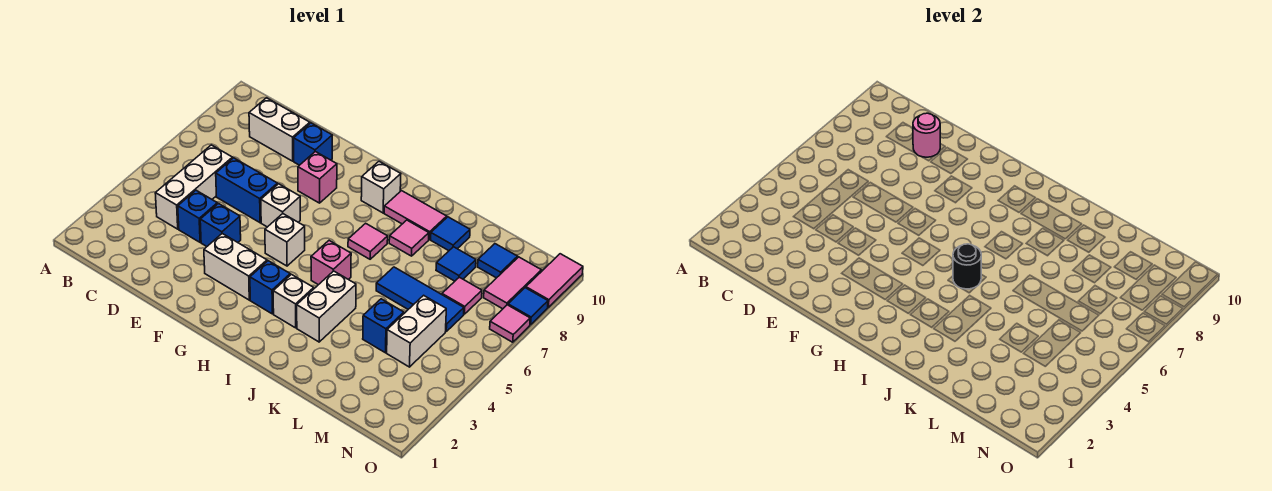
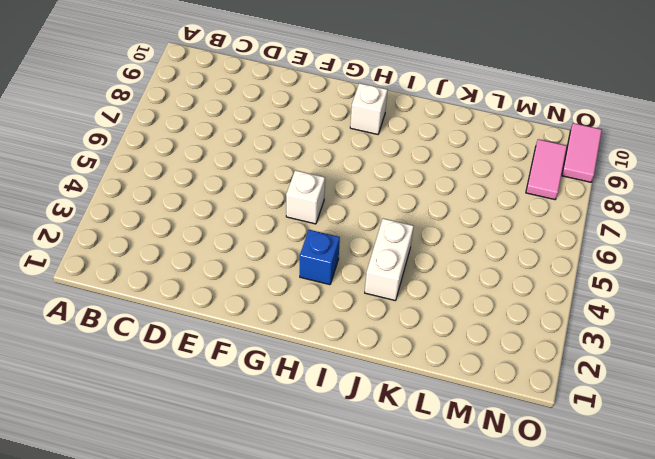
none -> white brick C4:C6 level 1
none -> white brick C9:D9 level 1
none -> blue brick D4 level 1
none -> blue brick D6:E6 level 1

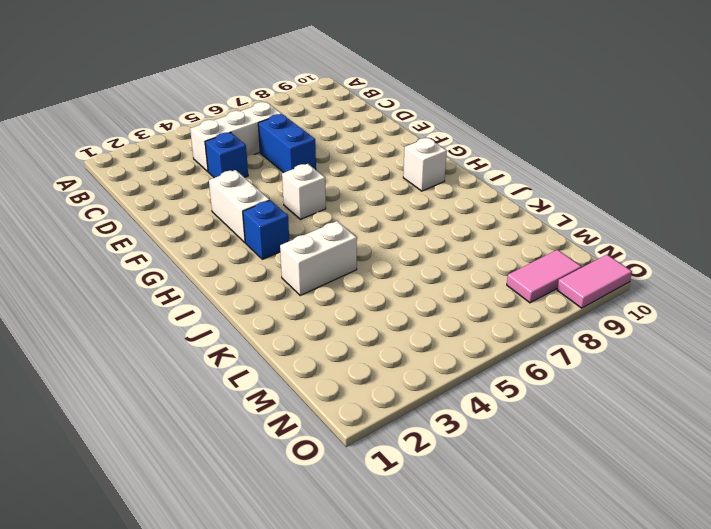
none -> white brick C9:D9 level 1
none -> blue brick E4 level 1
none -> blue brick E9 level 1
none -> white brick F6 level 1

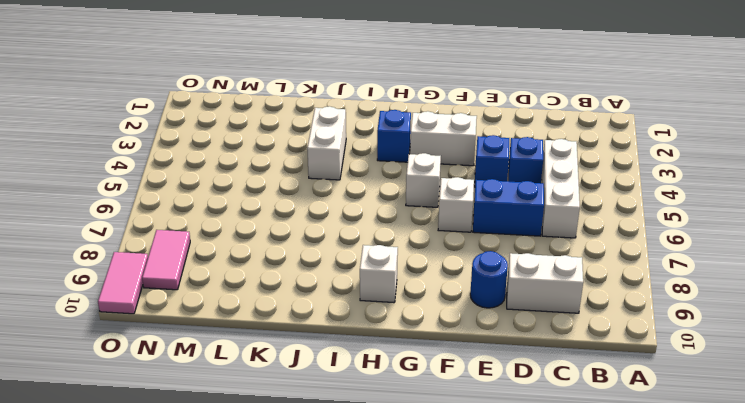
blue round brick E9 level 1 -> blue brick E9 level 1
none -> pink brick F8 level 1
none -> white brick I3 level 1
none -> pink brick I5 level 1
none -> pink tile I7 level 1

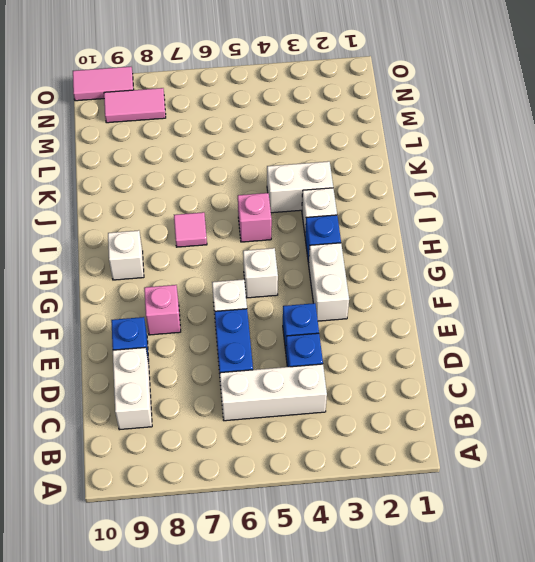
none -> pink tile I9:J9 level 1
none -> pink tile J8 level 1
none -> blue tile K6:M6 level 1
none -> blue tile K9 level 1

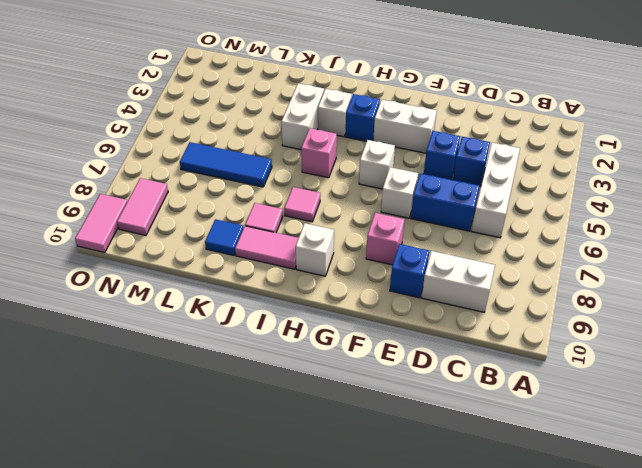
none -> blue brick L4 level 1
none -> blue tile L8 level 1
none -> white brick M4:M5 level 1
none -> pink tile M7 level 1

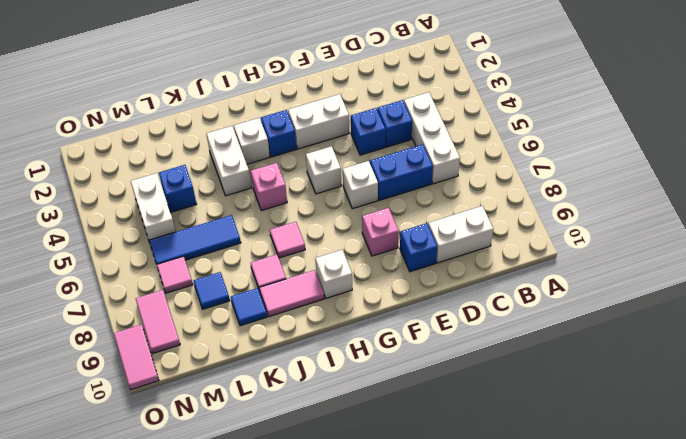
none -> blue tile M9 level 1
none -> pink tile O7 level 1
none -> blue tile O8 level 1
none -> pink round brick D9 level 2

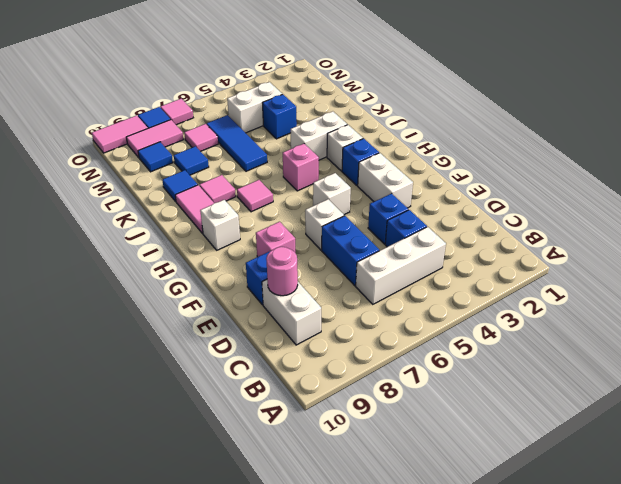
none -> black round brick I5 level 2

